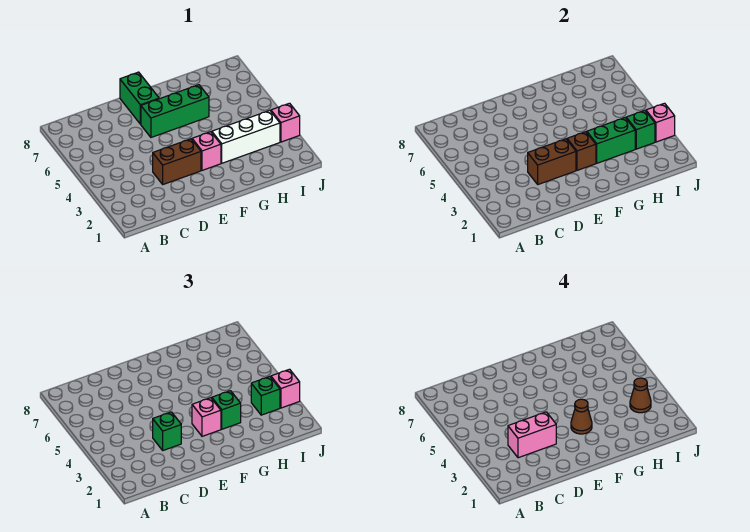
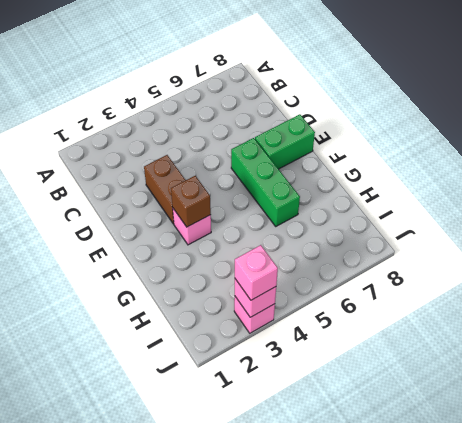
none -> white brick G3:I3 level 1
none -> brown brick D3:E3 level 2
none -> green brick G3:H3 level 2

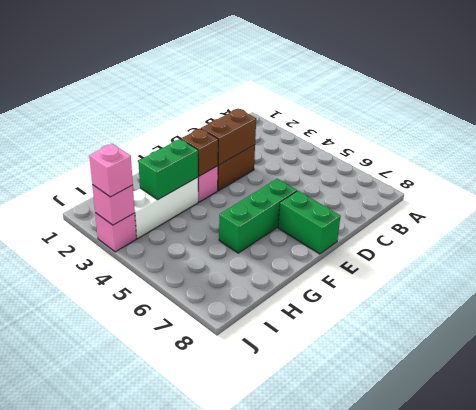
none -> green brick I3 level 2
none -> green brick D3 level 3
none -> pink brick F3 level 3

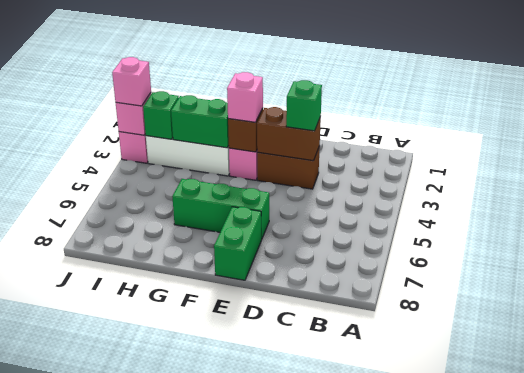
none -> green brick G3 level 3
none -> green brick I3 level 3
none -> pink brick C3:D3 level 4

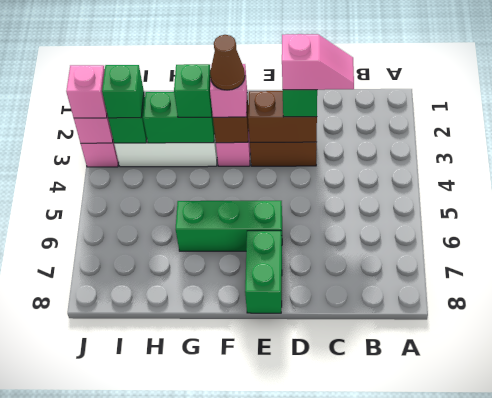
pink slope C3:D3 level 4 top D -> pink brick C3:D3 level 4
none -> brown cone I3 level 4

